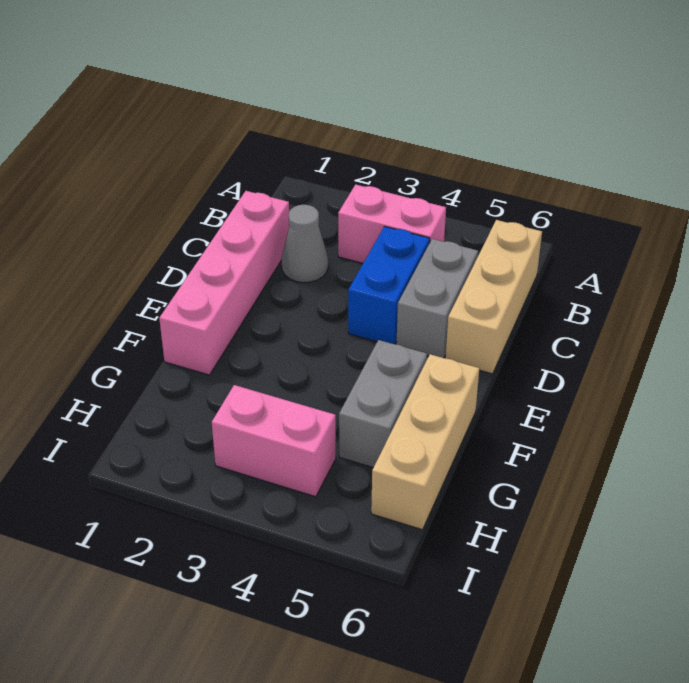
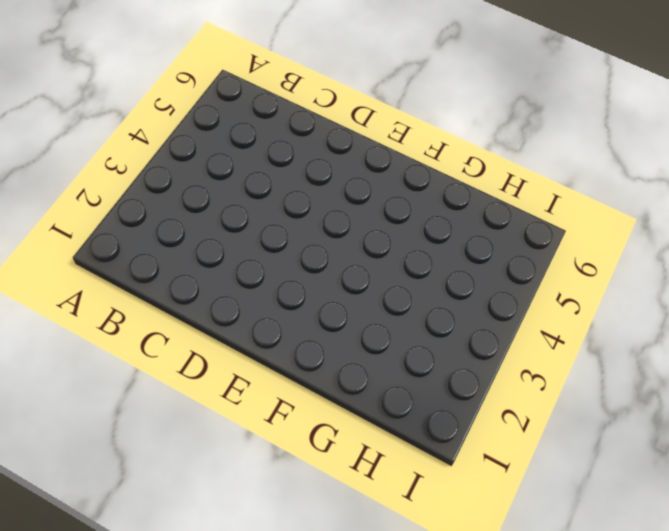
none -> pink brick B3:B4 level 1
none -> tan brick B6:D6 level 1

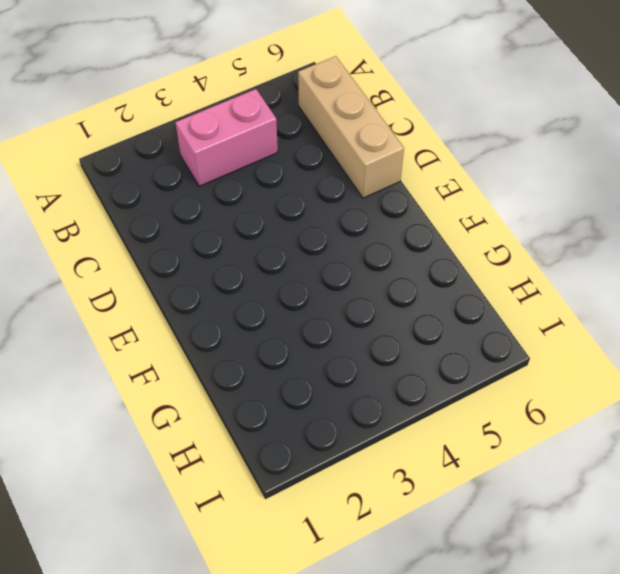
none -> pink brick C1:F1 level 1
none -> grey cone C2 level 1

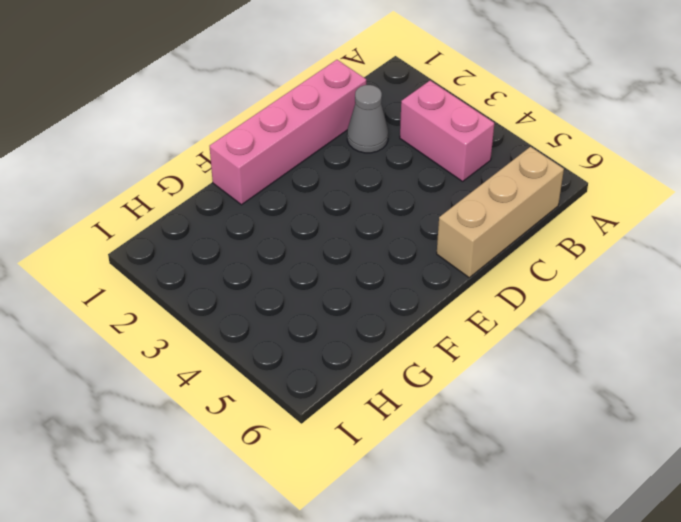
none -> blue brick C4:D4 level 1
none -> grey brick C5:D5 level 1

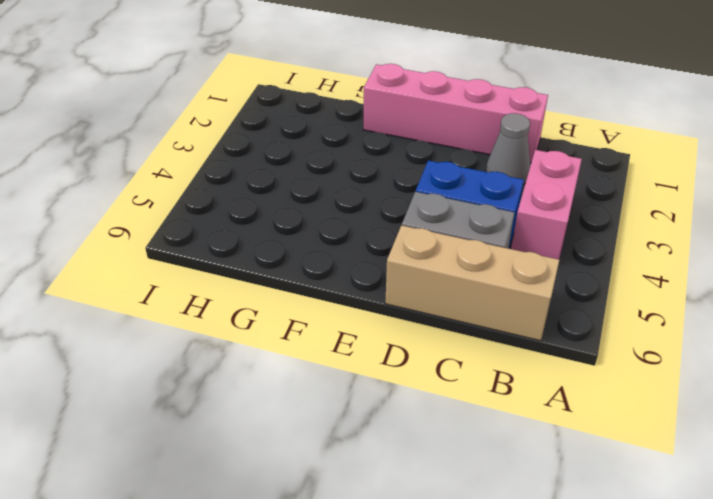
none -> grey brick F5:G5 level 1
none -> tan brick F6:H6 level 1

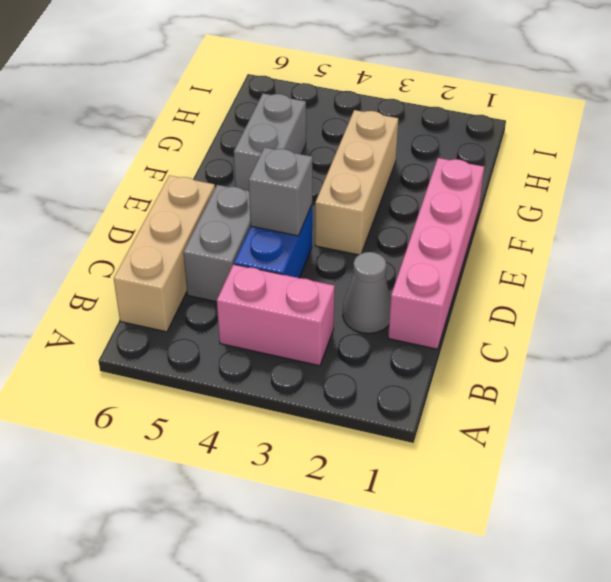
grey brick D4 level 2 -> none
tan brick E3:G3 level 1 -> tan brick F6:H6 level 1
none -> pink brick H3:H4 level 1

